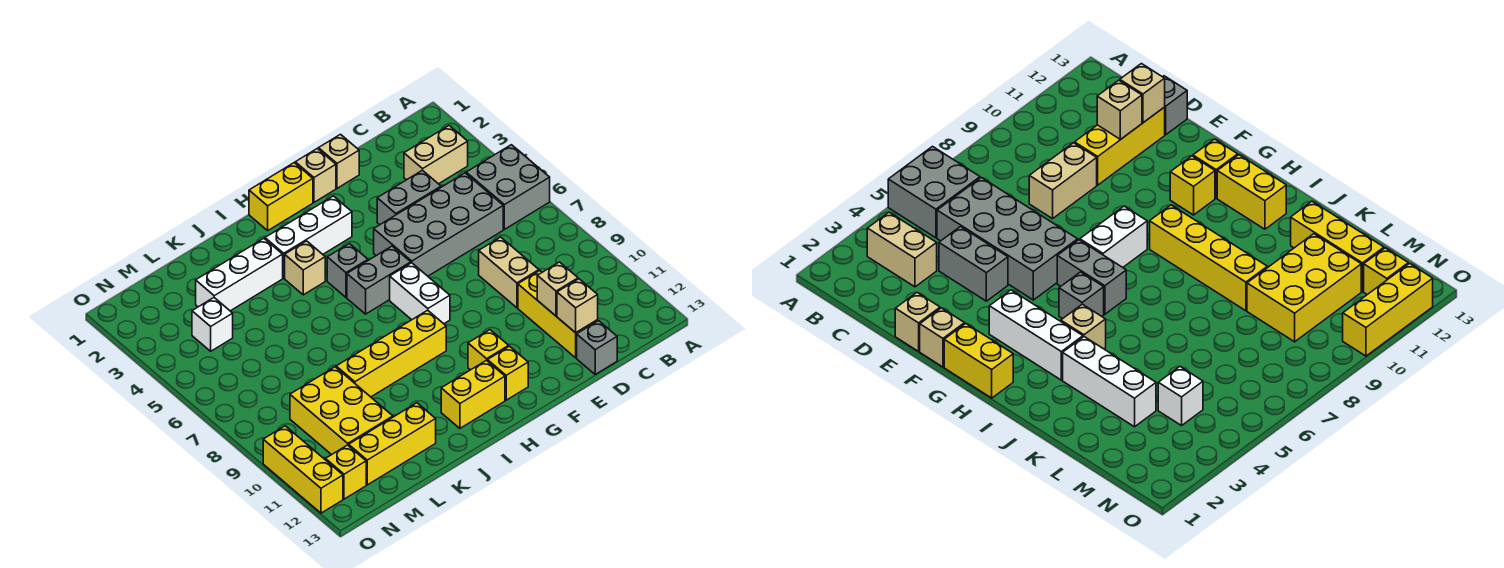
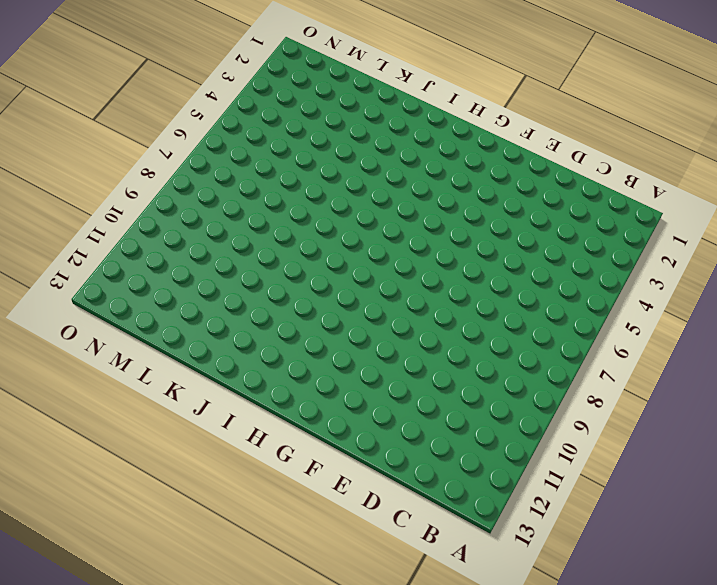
none -> grey brick A5:B6 level 1
none -> tan brick B3:C3 level 1
none -> grey brick C5:F6 level 1

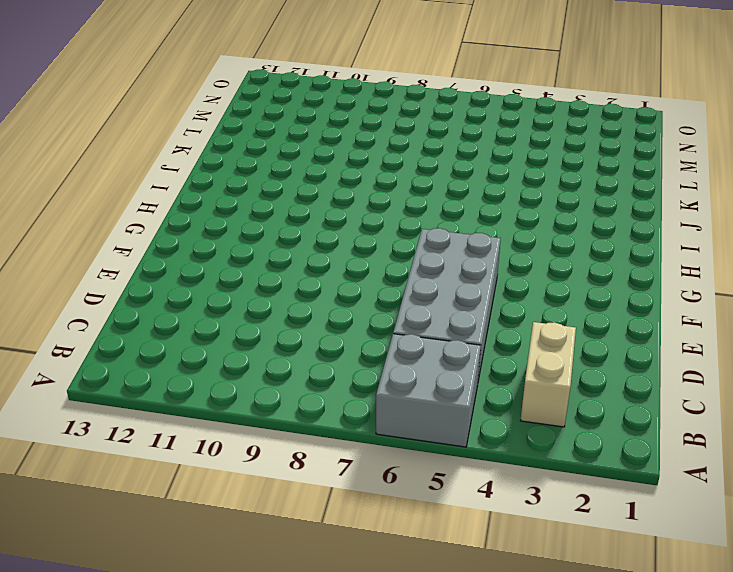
none -> grey brick D4:E4 level 1
none -> tan brick D8:D9 level 1
none -> yellow brick D10:D12 level 1

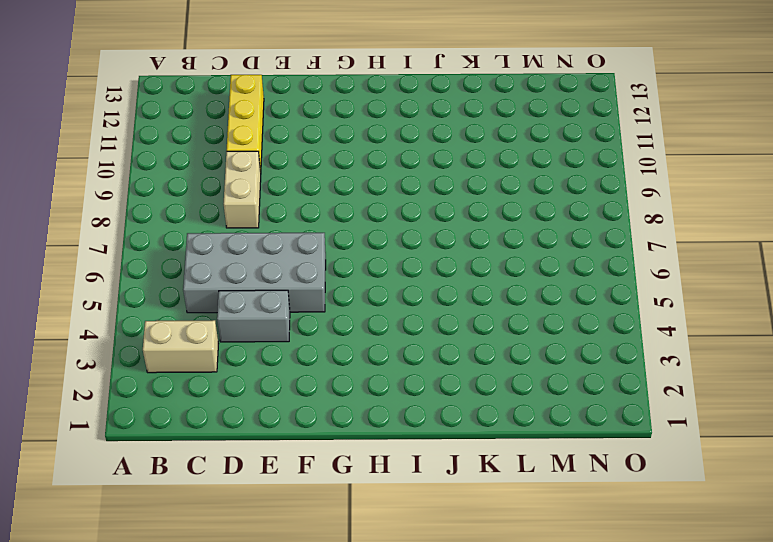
none -> grey brick A5:B6 level 1
none -> grey brick D13 level 1
none -> tan brick E1 level 1

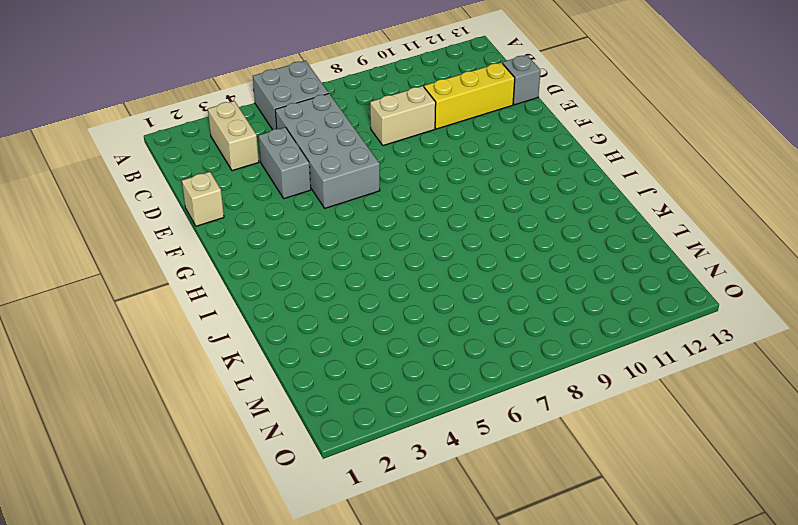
none -> tan brick F1 level 1
none -> yellow brick G1:H1 level 1
none -> white brick G3:I3 level 1

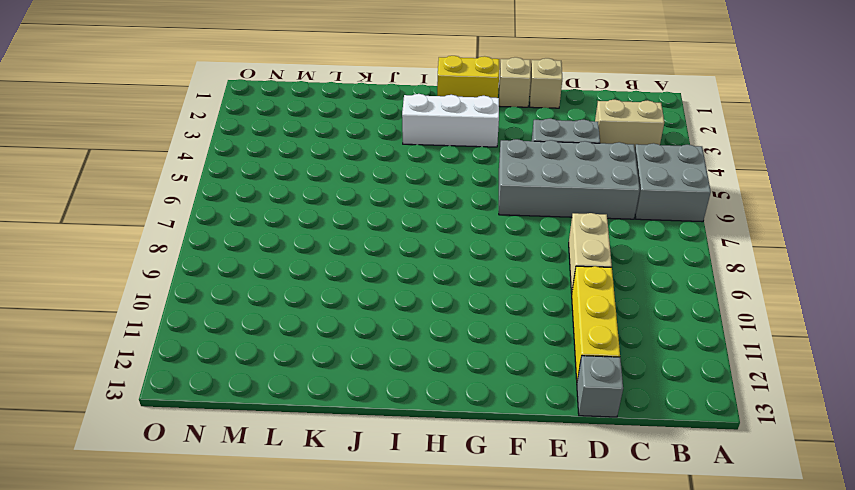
none -> grey brick G6:H6 level 1
none -> white brick G7:G8 level 1
none -> yellow brick G11 level 1

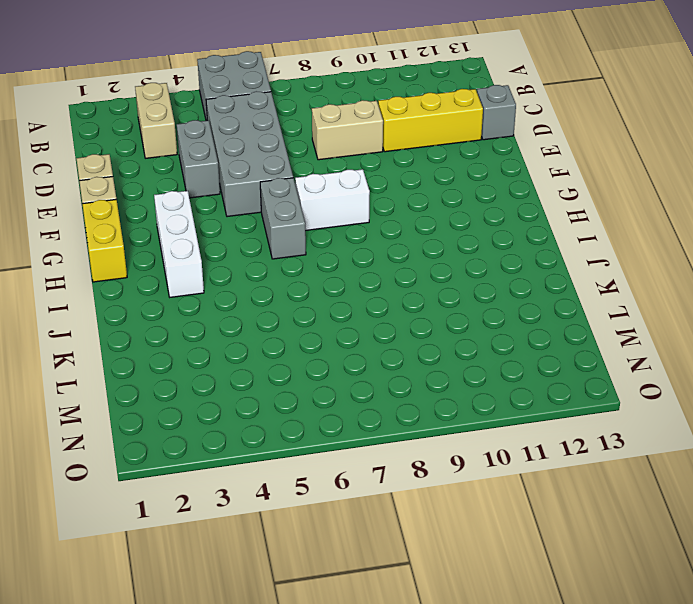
none -> yellow brick G11 level 1
none -> yellow brick G12 level 1
none -> grey brick H5 level 1

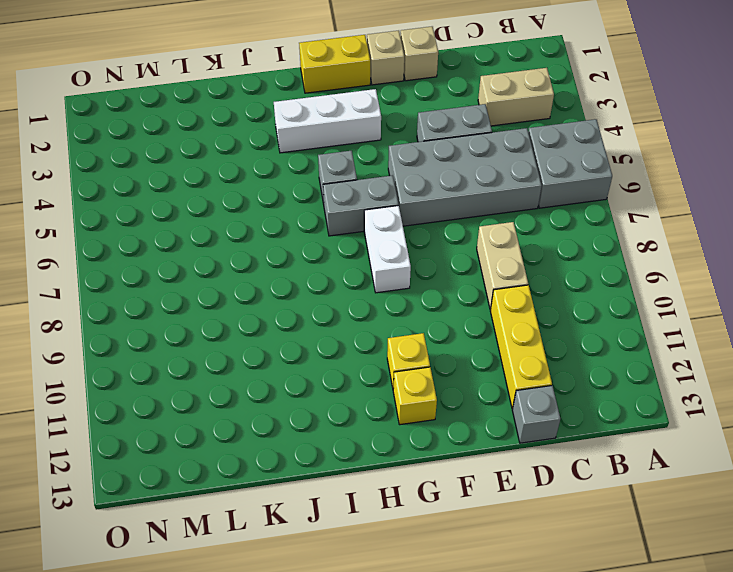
none -> yellow brick H9:K9 level 1
none -> yellow brick H12:I12 level 1
none -> tan brick I4 level 1

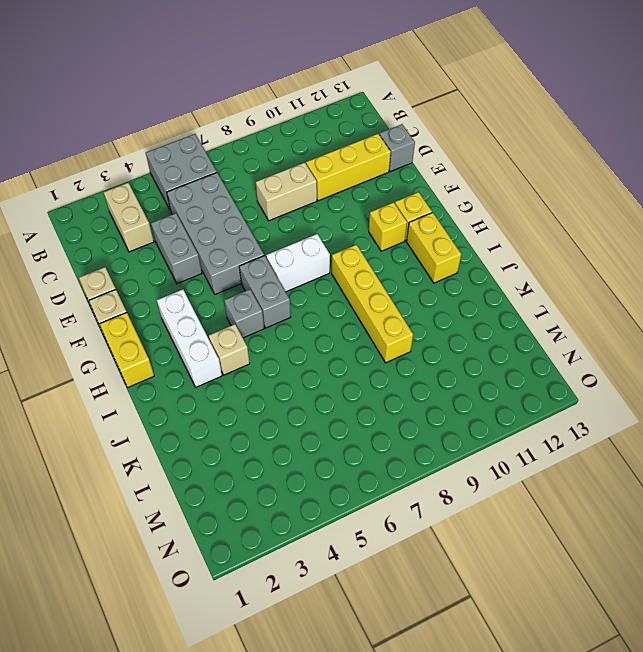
none -> white brick J3:L3 level 1
none -> yellow brick K12:M12 level 1
none -> yellow brick L9:M11 level 1

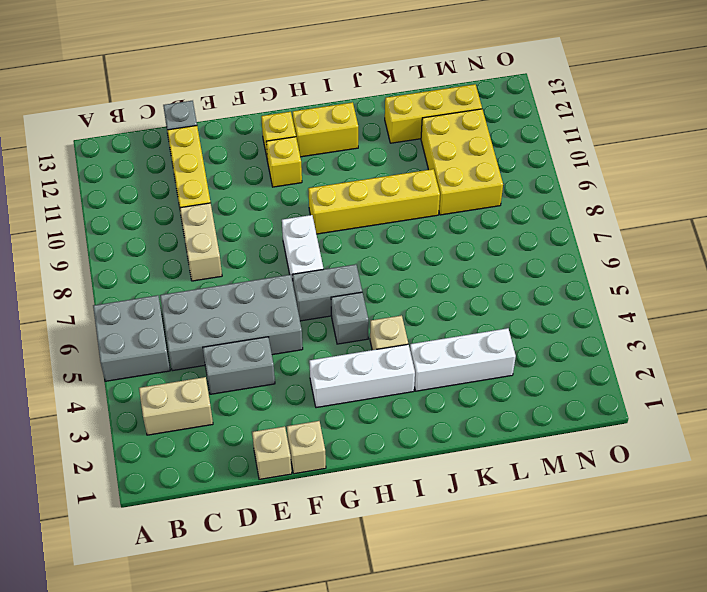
none -> yellow brick G1:H1 level 1
none -> white brick M4 level 1
none -> yellow brick N12 level 1

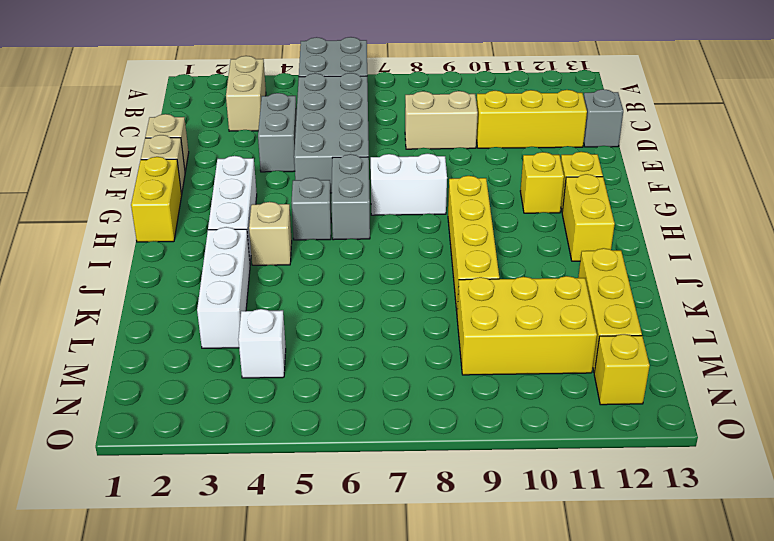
none -> yellow brick O10:O12 level 1
none -> tan brick D11 level 2
none -> tan brick D12 level 2

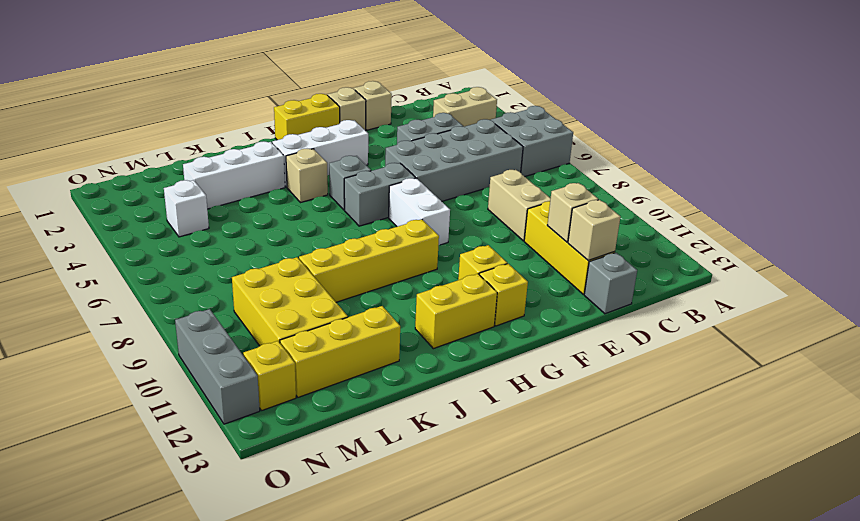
grey brick O10:O12 level 1 -> yellow brick O10:O12 level 1

